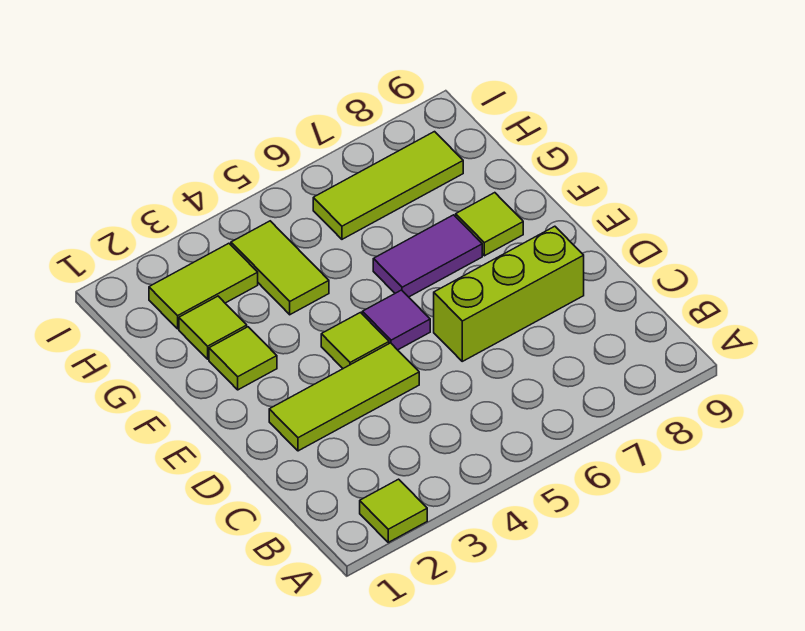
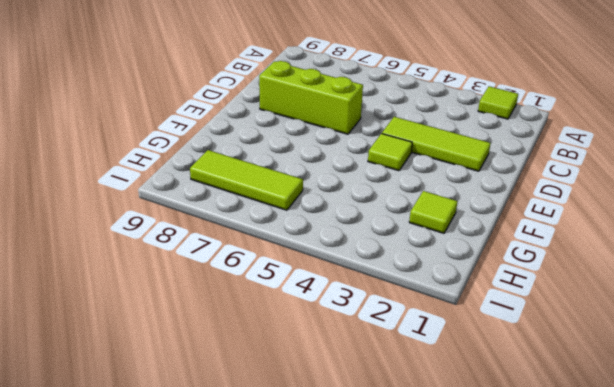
none -> purple tile E5 level 1
none -> lime tile F2 level 1
none -> purple tile F6:F7 level 1

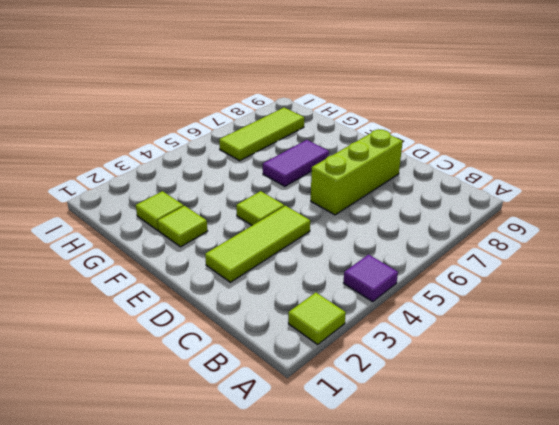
purple tile A4 level 1 -> purple tile E5 level 1
none -> lime tile F8 level 1
none -> lime tile G4:H4 level 1
none -> lime tile H2:H3 level 1

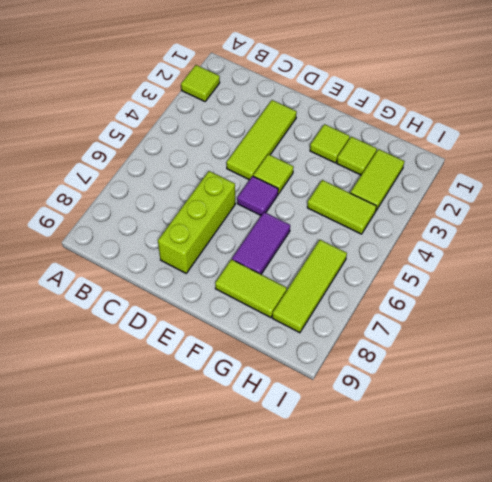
lime tile F8:G8 level 1 -> lime tile F8 level 1

